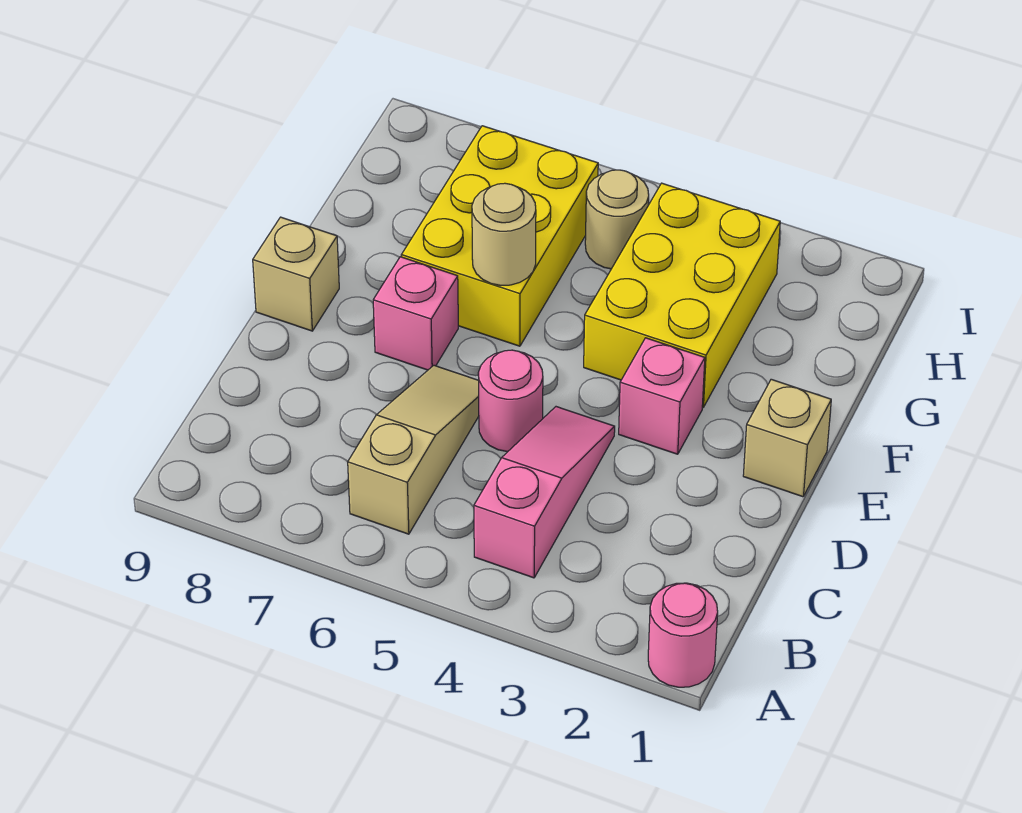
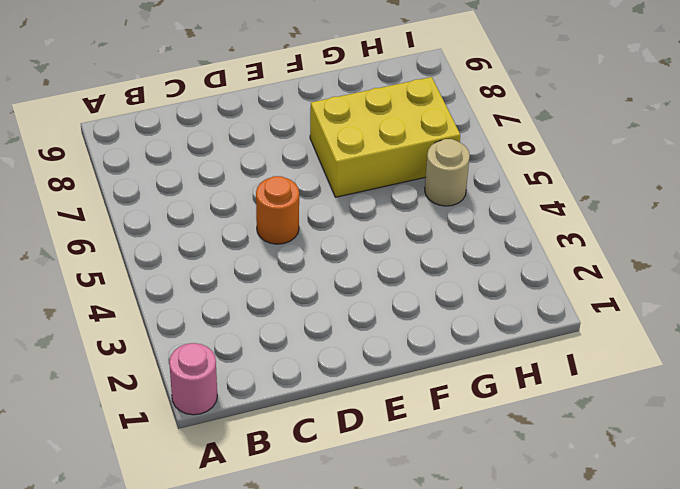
orange round brick D5 level 1 -> pink round brick D5 level 1
none -> pink slope B4:D4 level 1 top B
none -> tan slope B6:D6 level 1 top B
none -> tan brick E1 level 1

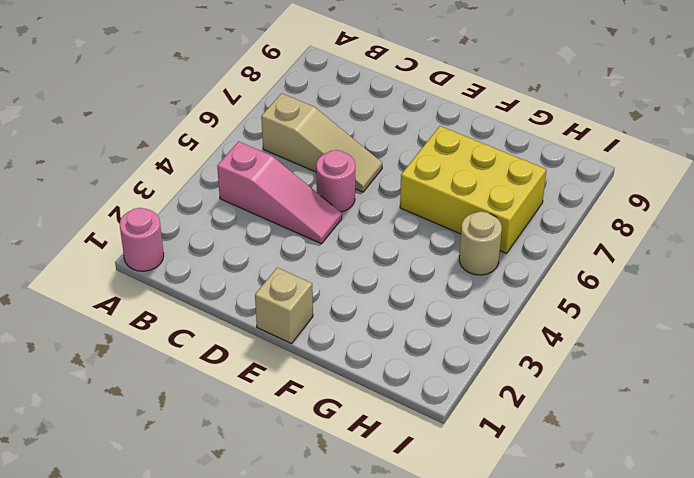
none -> pink brick E3 level 1
none -> pink brick E7 level 1
none -> tan brick E9 level 1

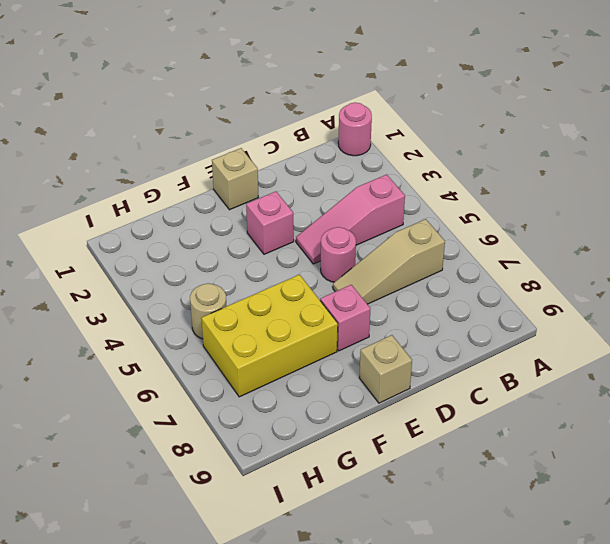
none -> yellow brick F3:H4 level 1
none -> tan round brick F6 level 2

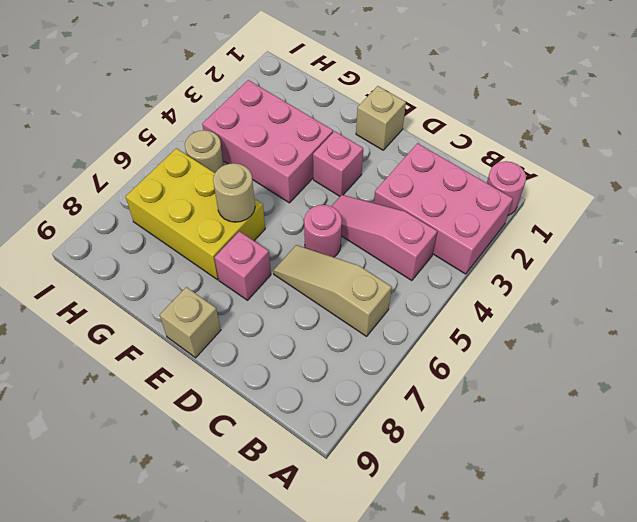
pink brick A2:C3 level 1 -> none
pink brick F3:H4 level 1 -> yellow brick F3:H4 level 1

